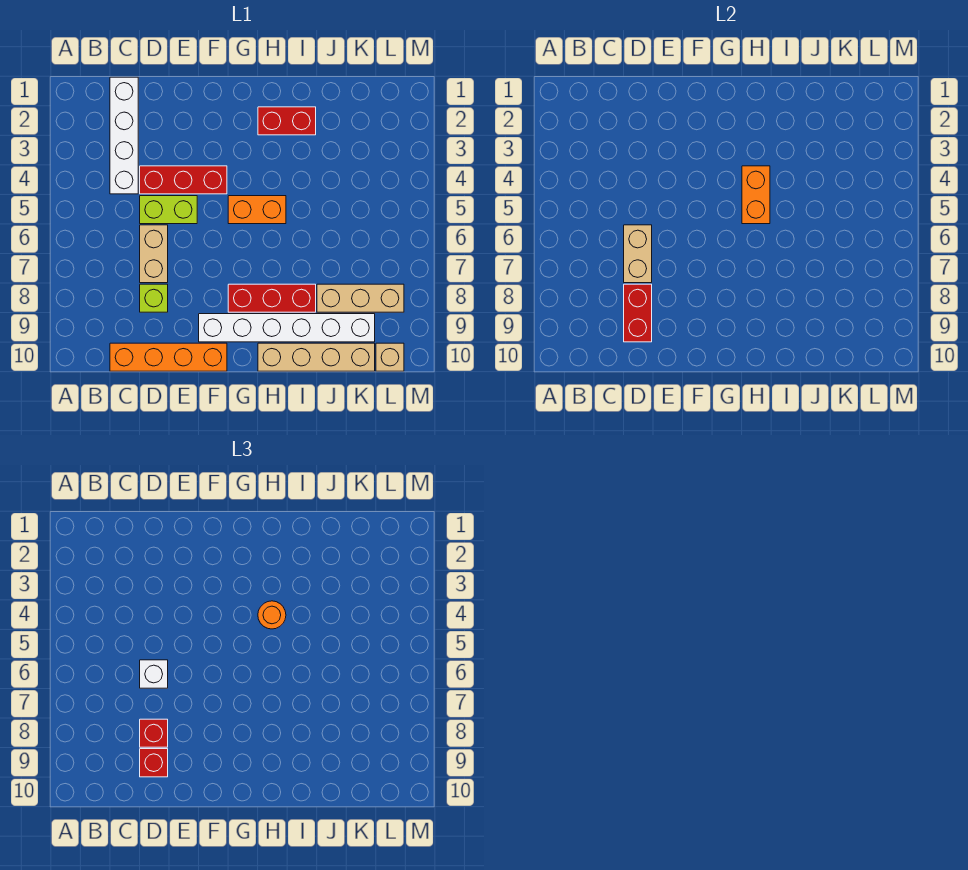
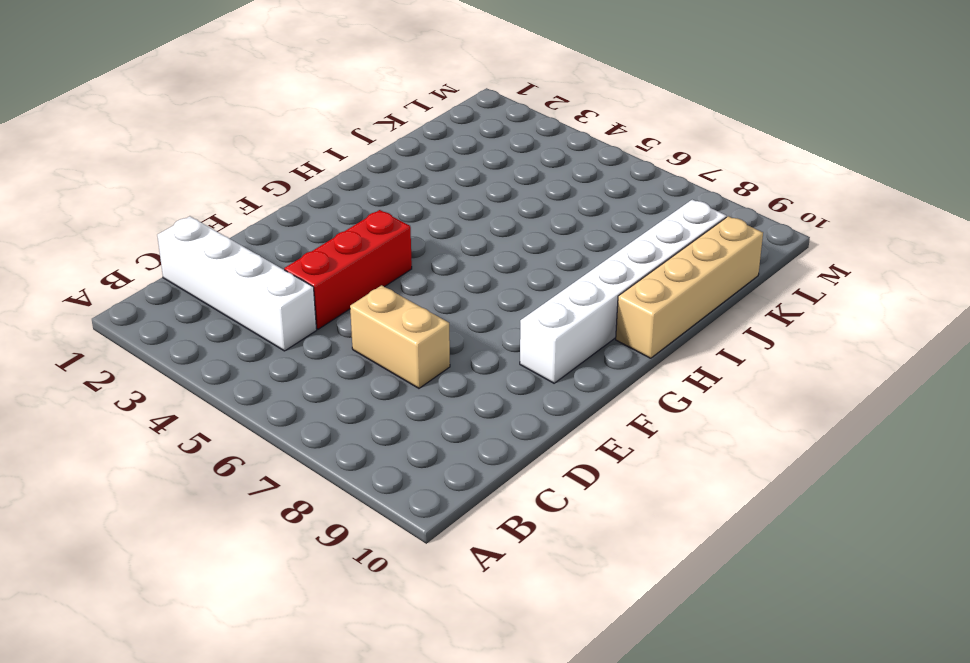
none -> orange brick C10:F10 level 1
none -> lime brick D5:E5 level 1
none -> lime brick D8 level 1

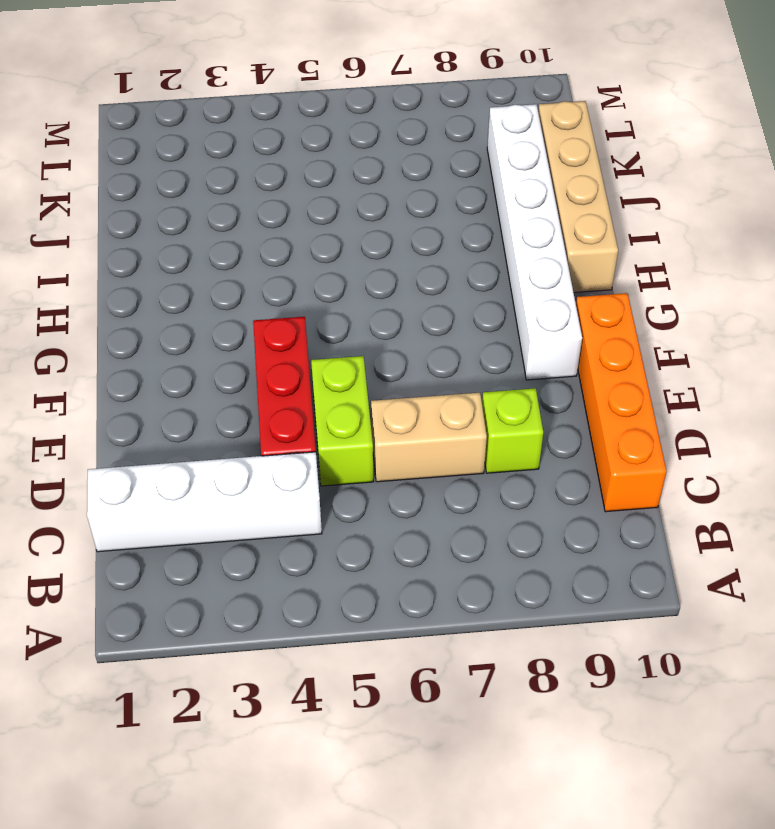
none -> orange brick G5:H5 level 1
none -> red brick G8:I8 level 1
none -> red brick H2:I2 level 1

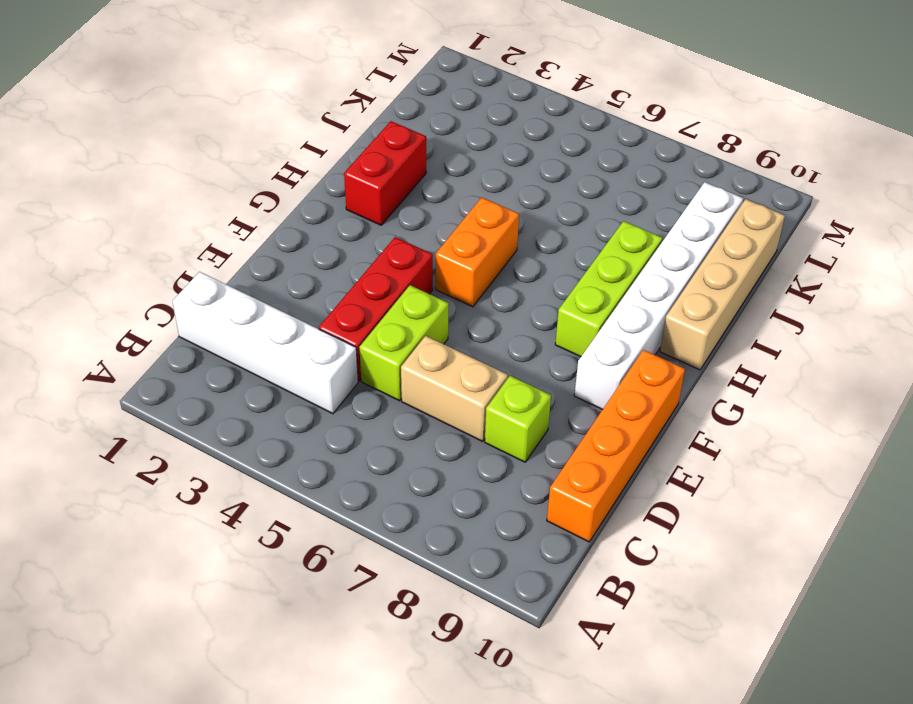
lime brick G8:I8 level 1 -> red brick G8:I8 level 1
none -> tan brick J8:L8 level 1
none -> tan brick L10 level 1
none -> tan brick D6:D7 level 2

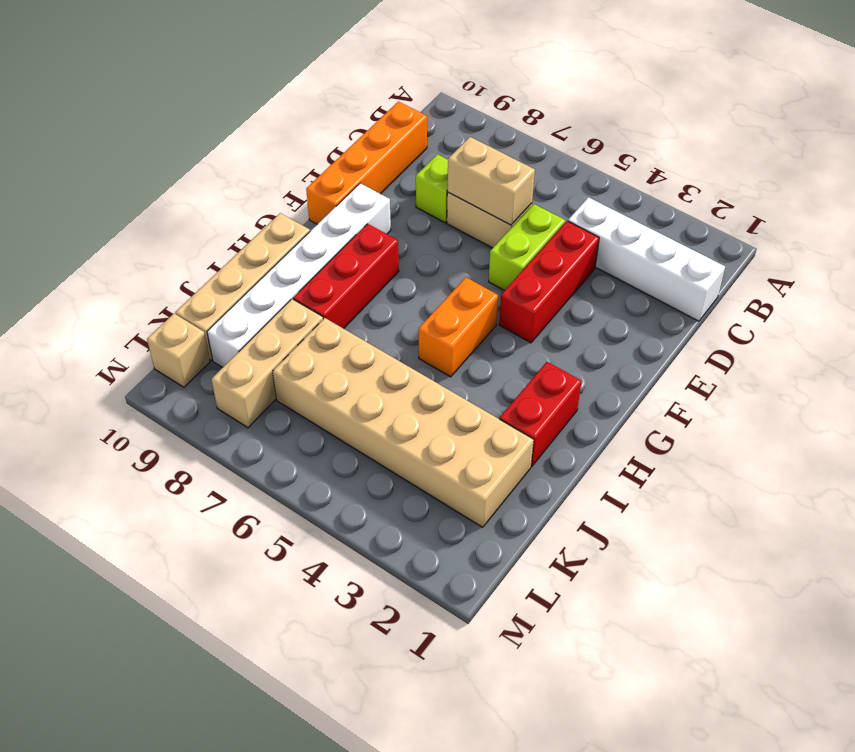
tan brick J2:K7 level 1 -> none
none -> red brick D8:D9 level 2
none -> orange brick H4:H5 level 2
none -> white brick D6 level 3

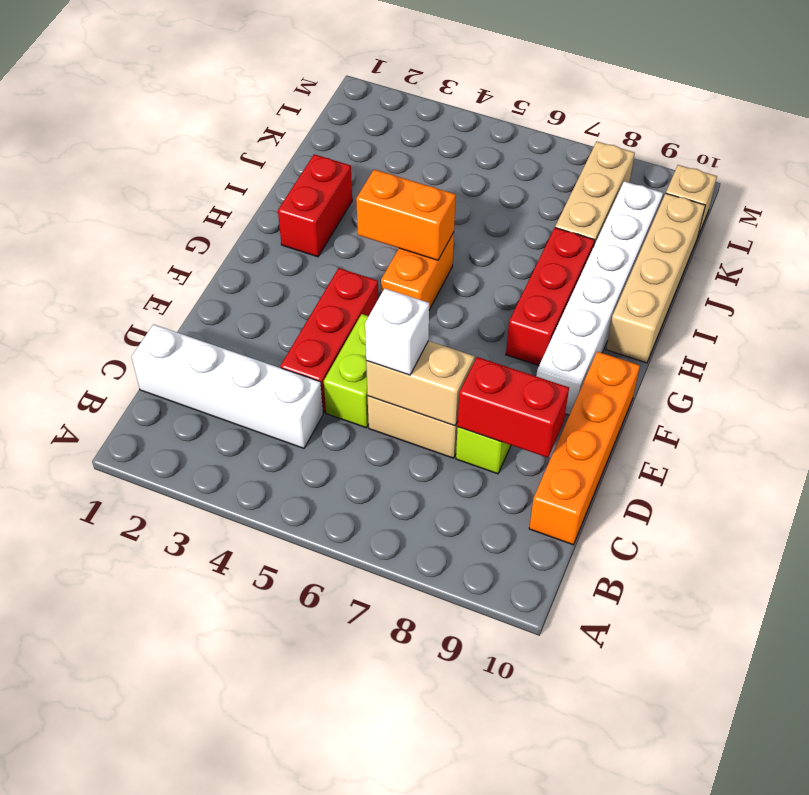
none -> red brick D8 level 3
none -> red brick D9 level 3
none -> orange round brick H4 level 3

